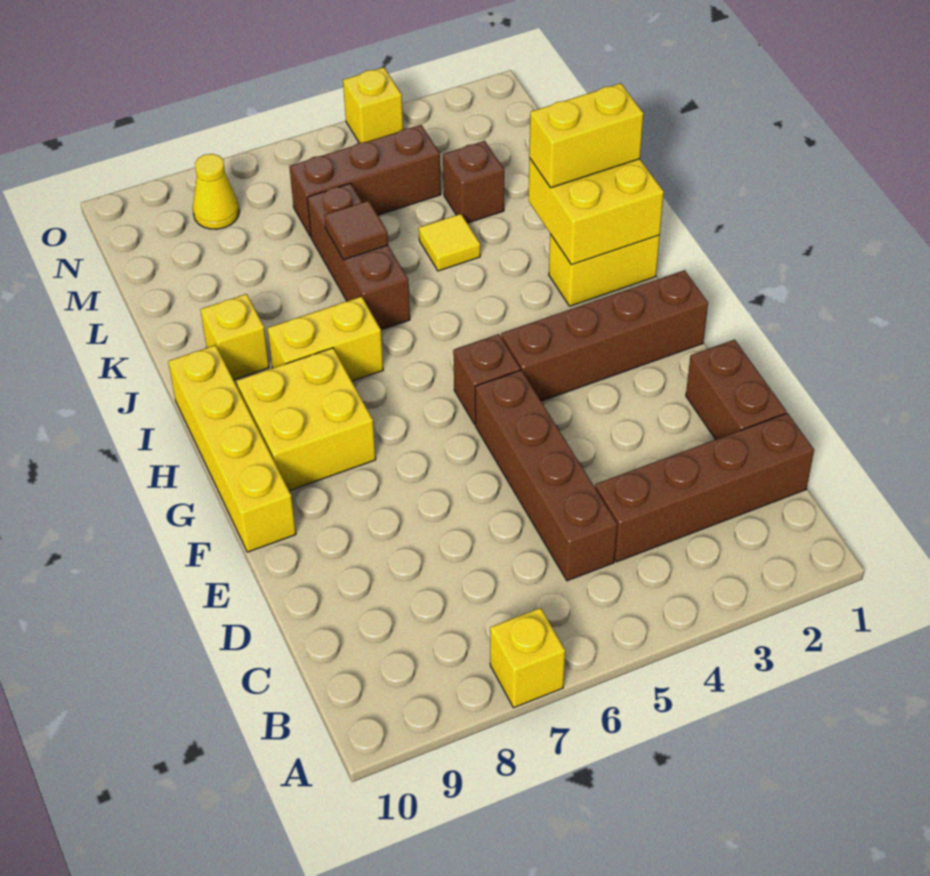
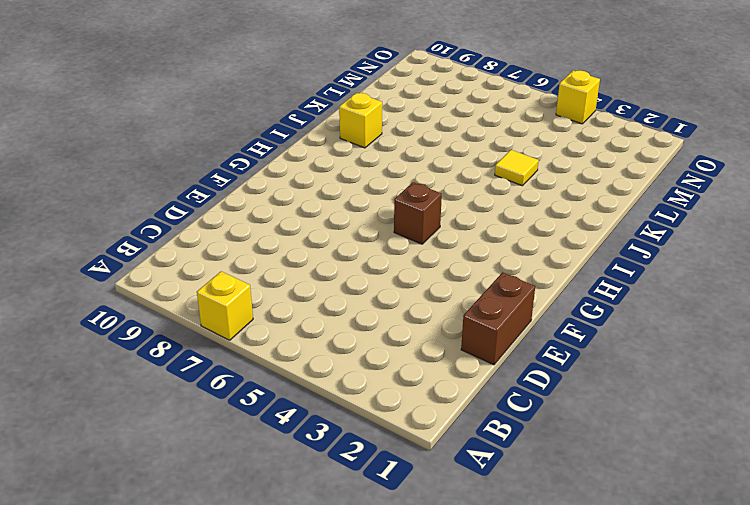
none -> brown brick C1:C4 level 1
none -> brown brick C5:F5 level 1
none -> yellow brick F10:I10 level 1

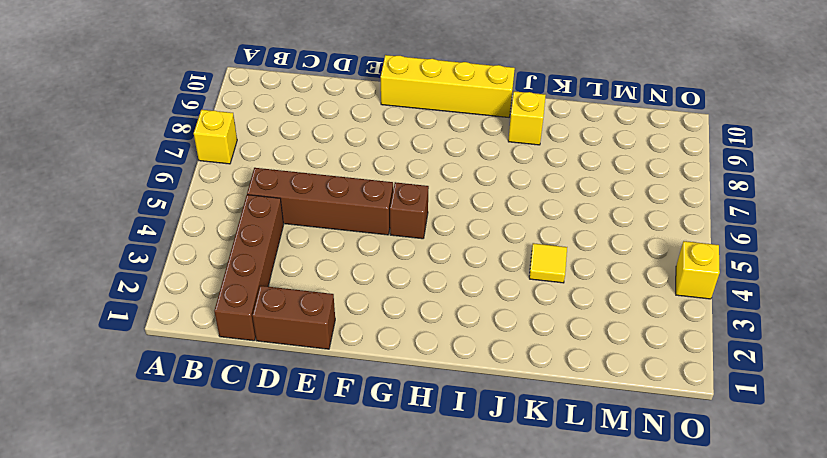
none -> brown brick G1:G4 level 1
none -> yellow brick G8:H9 level 1
none -> yellow brick I1:I2 level 1

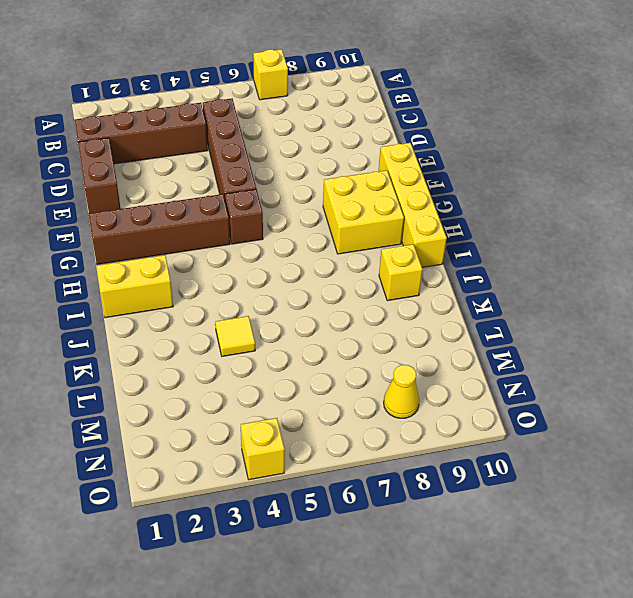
none -> yellow brick I7:I8 level 1
none -> brown brick J6:L6 level 1
none -> brown brick L3 level 1

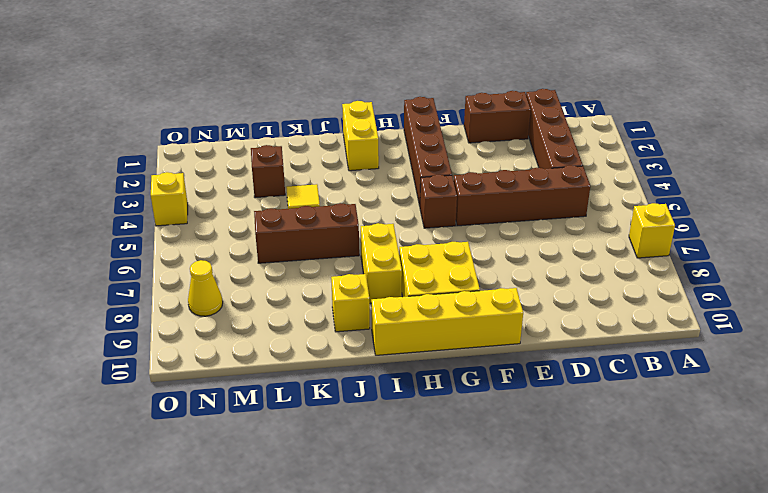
none -> brown brick M4:M6 level 1
none -> yellow brick I1:J2 level 2
none -> brown tile K6 level 2

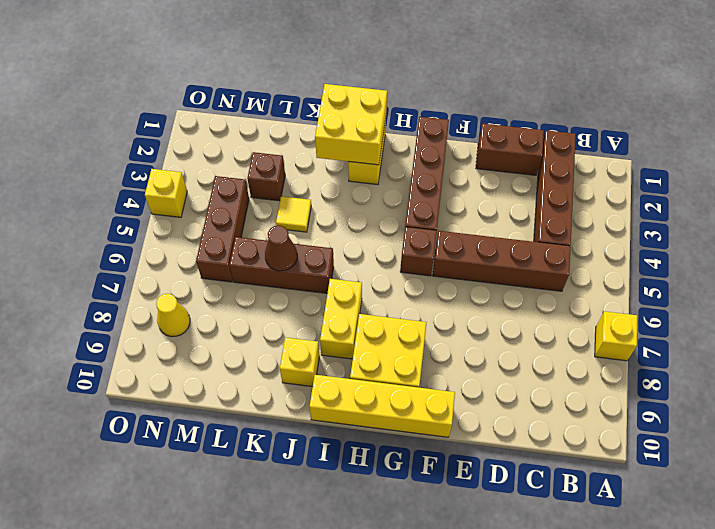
brown cone K6 level 2 -> brown tile K6 level 2
none -> yellow brick J1:J2 level 3

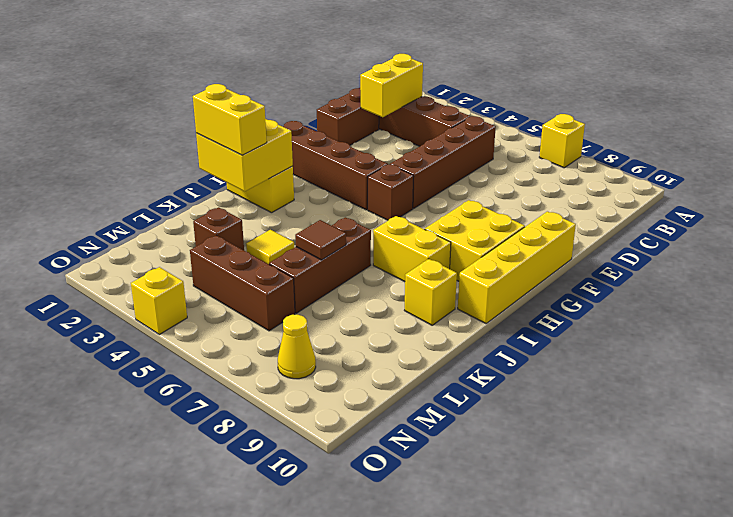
yellow brick C2:D2 level 2 -> none

